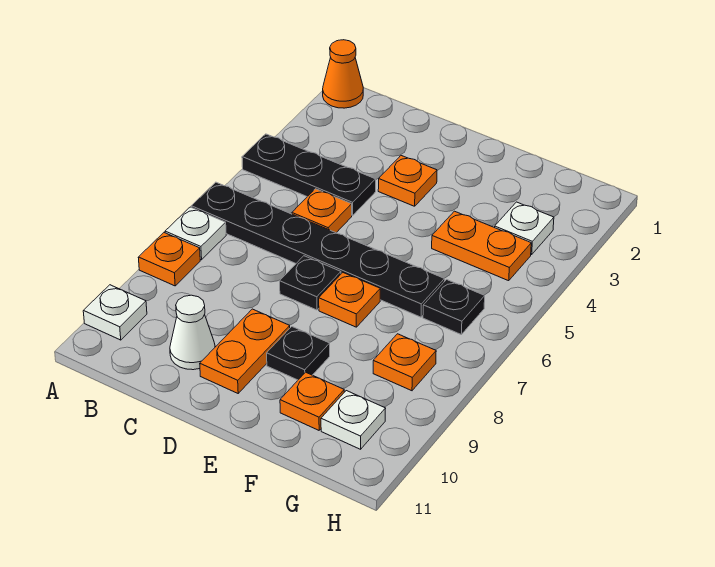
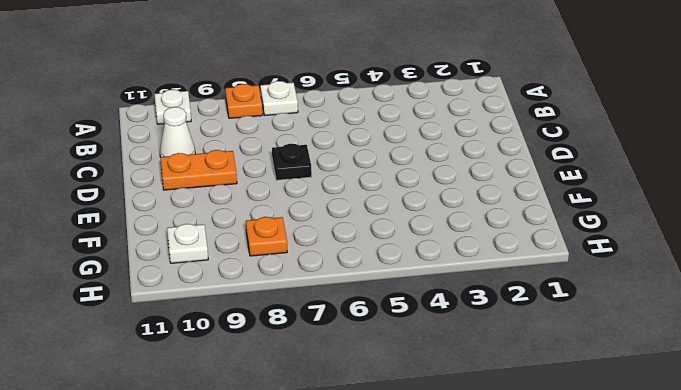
none -> orange cone A1 level 1
none -> black plate A4:C4 level 1
none -> black plate A6:F6 level 1

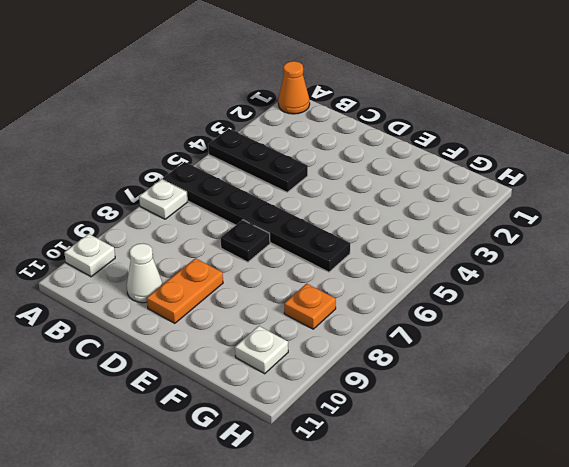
none -> orange plate A8 level 1
none -> orange plate C5 level 1
none -> orange plate D3 level 1

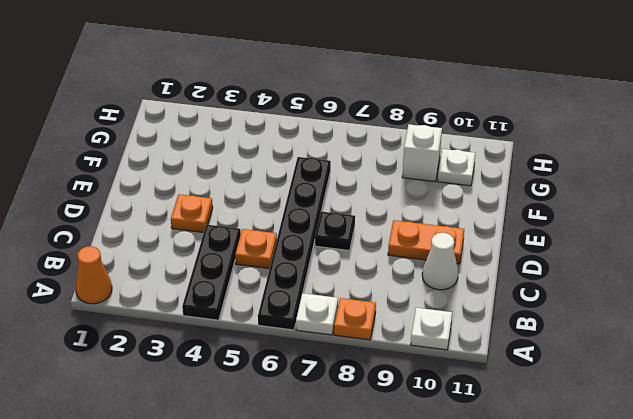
white brick G9 level 1 -> none
none -> orange plate E7 level 1
none -> black plate E9 level 1
none -> orange plate F4:G4 level 1

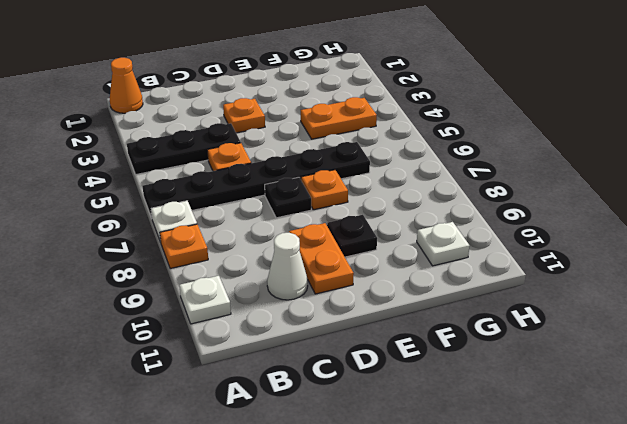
none -> orange plate F10 level 1
none -> white plate G3 level 1
none -> black plate G6 level 1

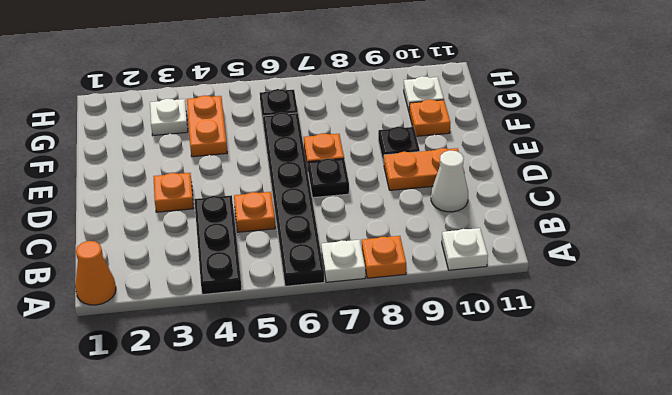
none -> orange plate G8 level 1

